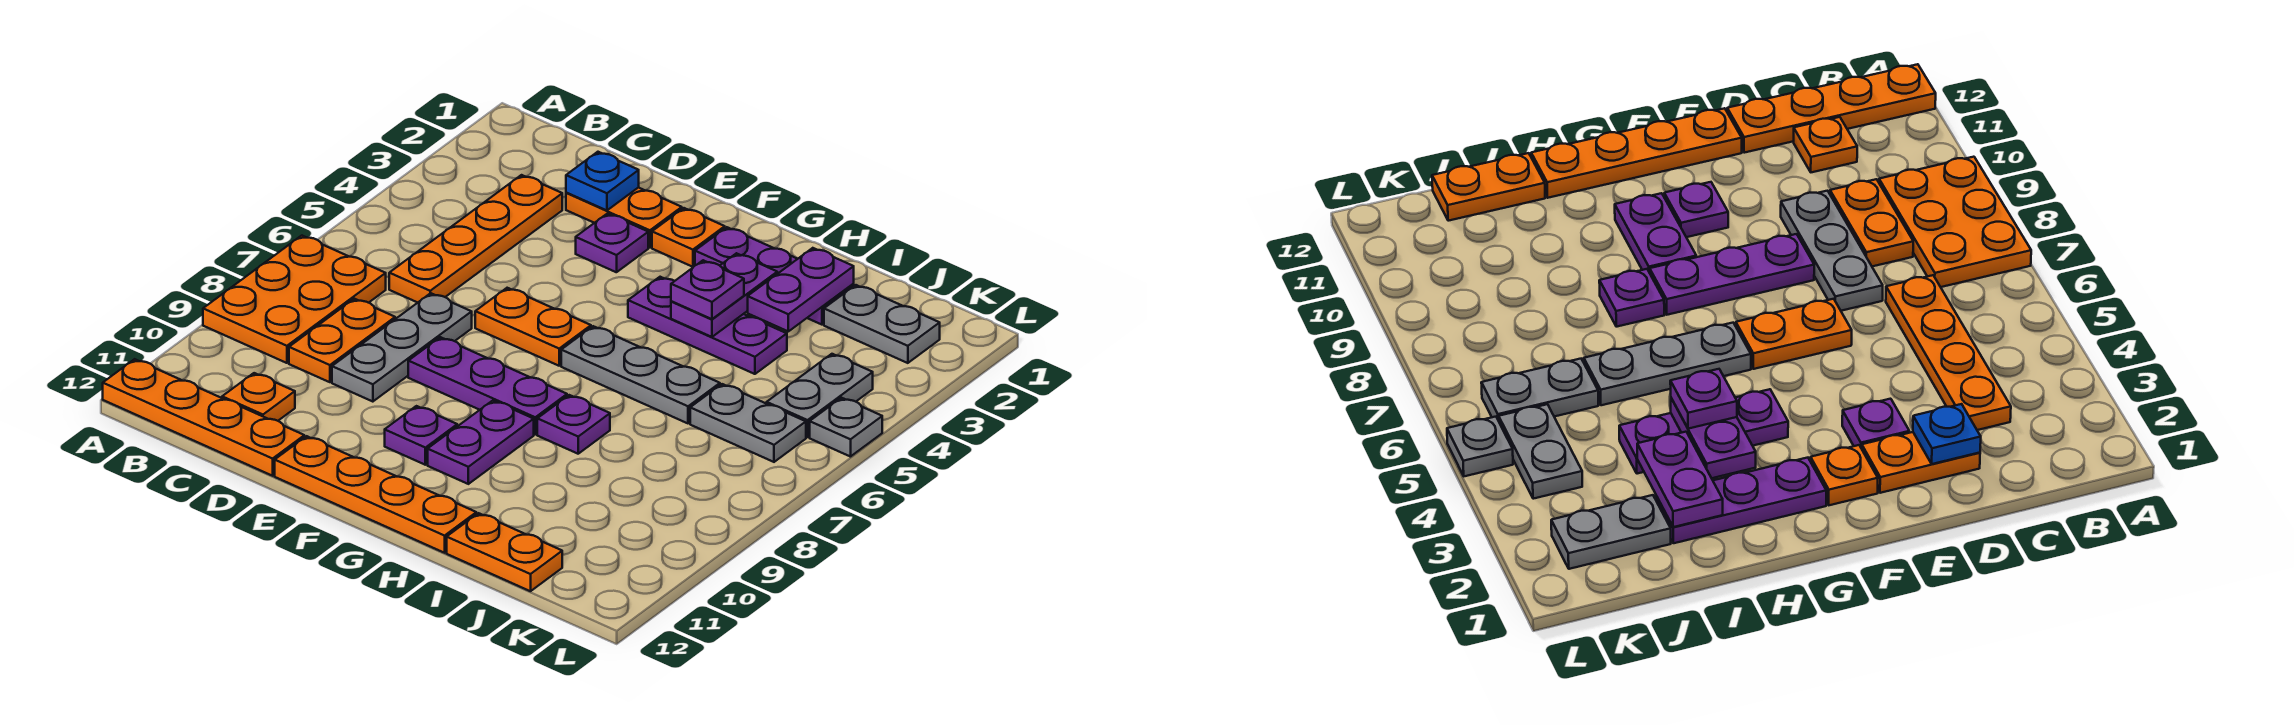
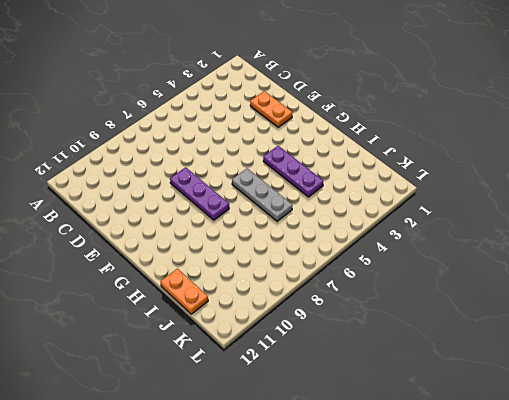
none -> orange plate A7:B9 level 1
none -> orange plate A12:D12 level 1
none -> orange plate C3:C6 level 1

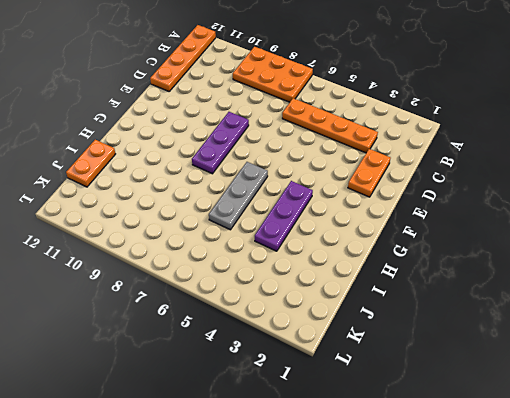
none -> orange plate C8:C9 level 1
none -> orange plate C11 level 1
none -> grey plate D7:D9 level 1

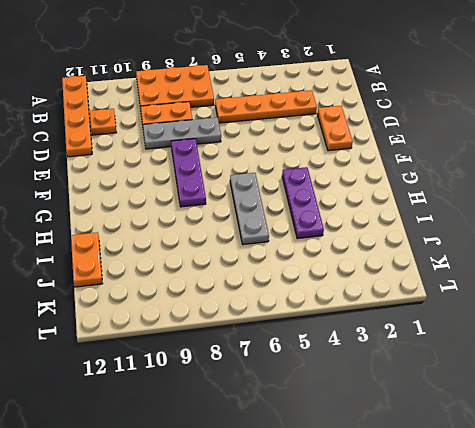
none -> purple plate E3 level 1
none -> orange plate E6:F6 level 1
none -> orange plate E12:H12 level 1

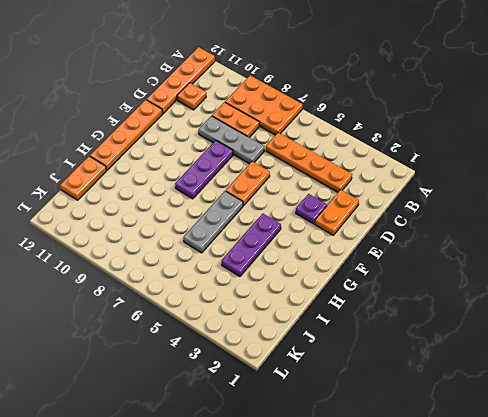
none -> orange plate F2 level 1
none -> purple plate F10 level 1
none -> purple plate G2:I2 level 1

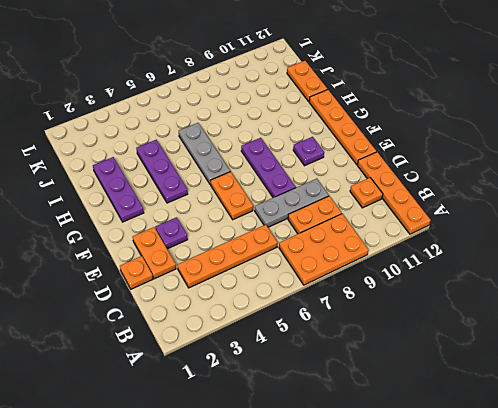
orange plate D1 level 1 -> orange plate F2 level 1
none -> purple plate G9:G10 level 1
none -> purple plate H8 level 1
none -> grey plate J2:K2 level 1

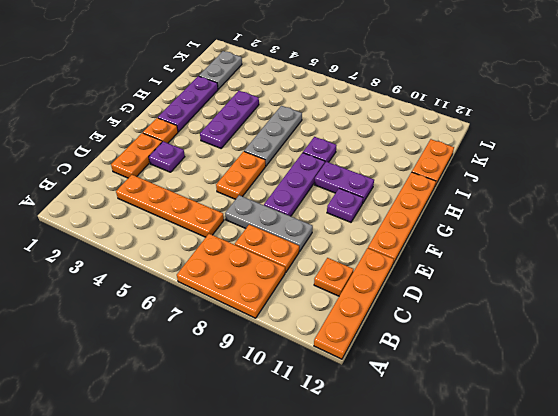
none -> grey plate J6:K6 level 1
none -> grey plate K4:K5 level 1
none -> grey plate L5 level 1

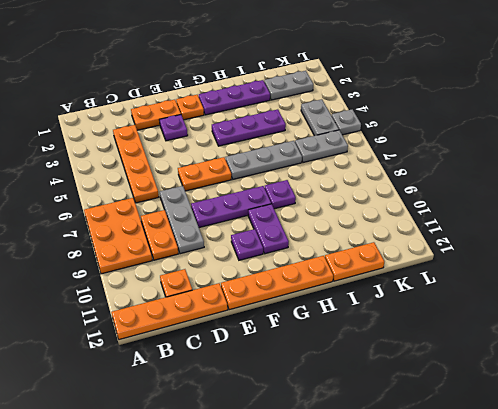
none -> blue plate D2 level 2
none -> purple plate H3:H4 level 2
none -> purple plate I2:I3 level 2

